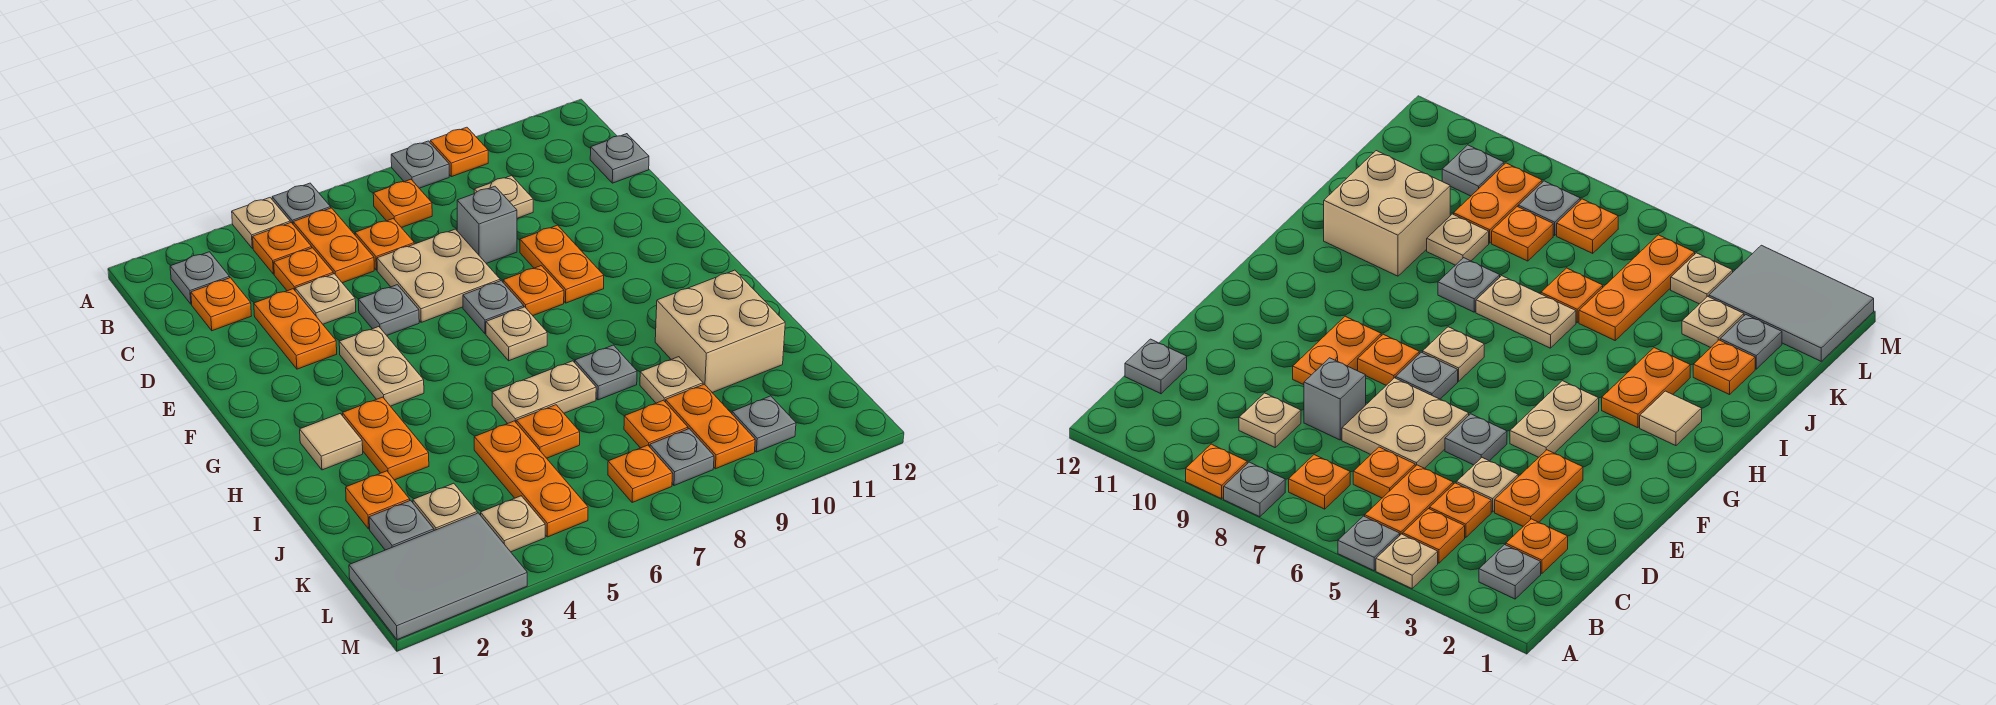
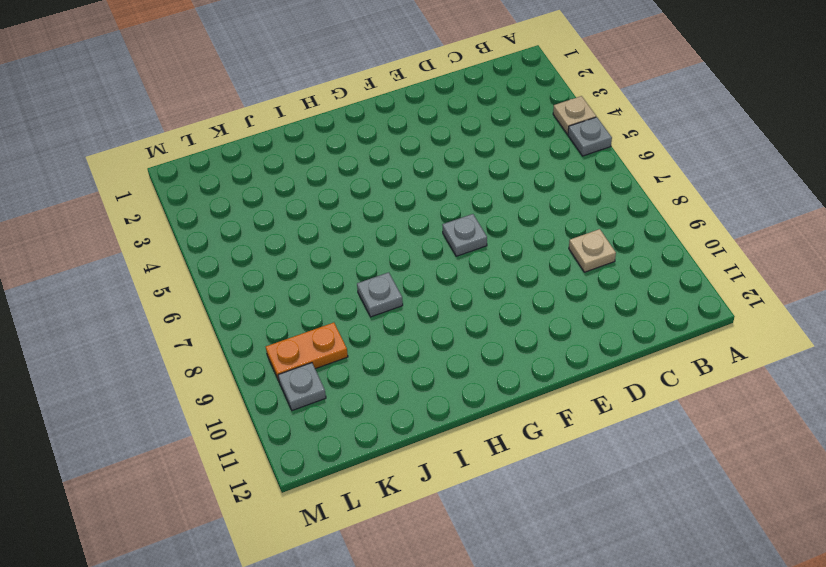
none -> grey plate A8 level 1
none -> orange plate A9 level 1
none -> grey plate B2 level 1
none -> orange plate B4 level 1

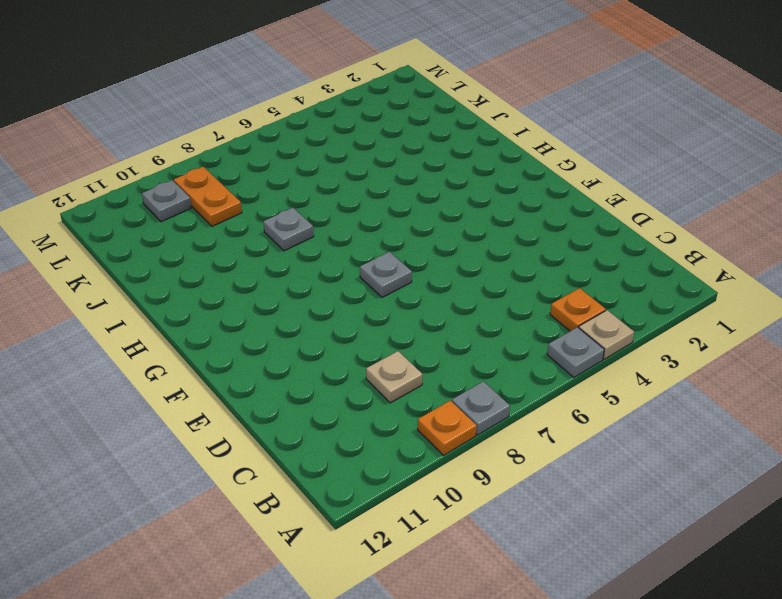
none -> grey plate B2 level 1
none -> orange plate B5:C5 level 1
none -> orange plate B7 level 1
none -> orange plate C2 level 1

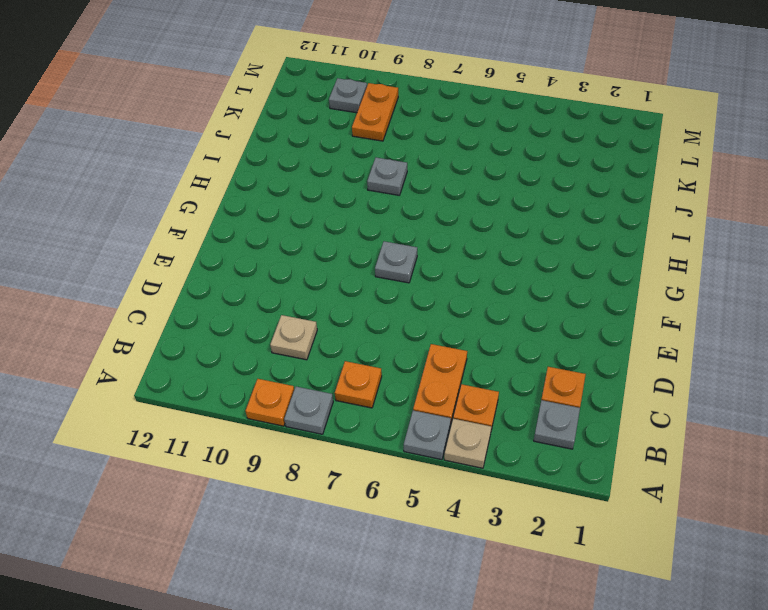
none -> orange plate C4 level 1
none -> orange plate C6 level 1
none -> grey plate C12 level 1
none -> orange plate D3:E3 level 1

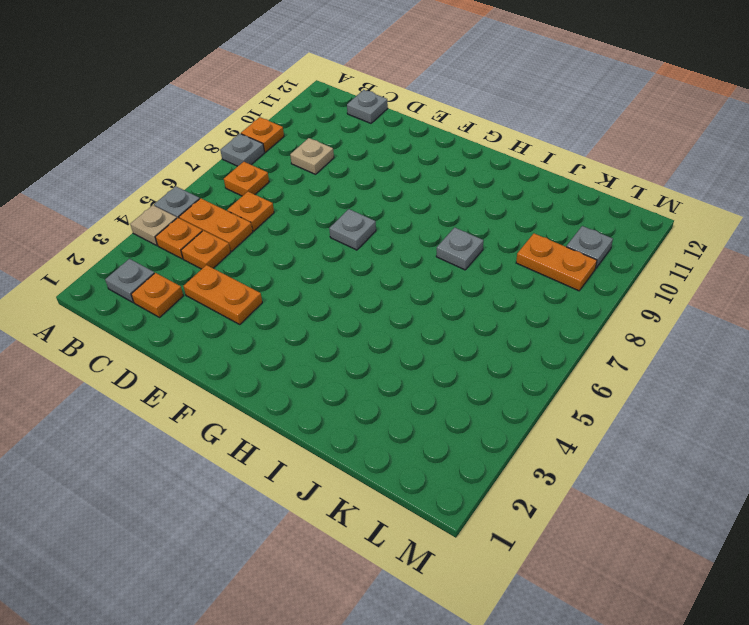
none -> tan plate D4 level 1
none -> tan plate D6:E7 level 1
none -> grey brick D8 level 1
none -> grey plate E5 level 1

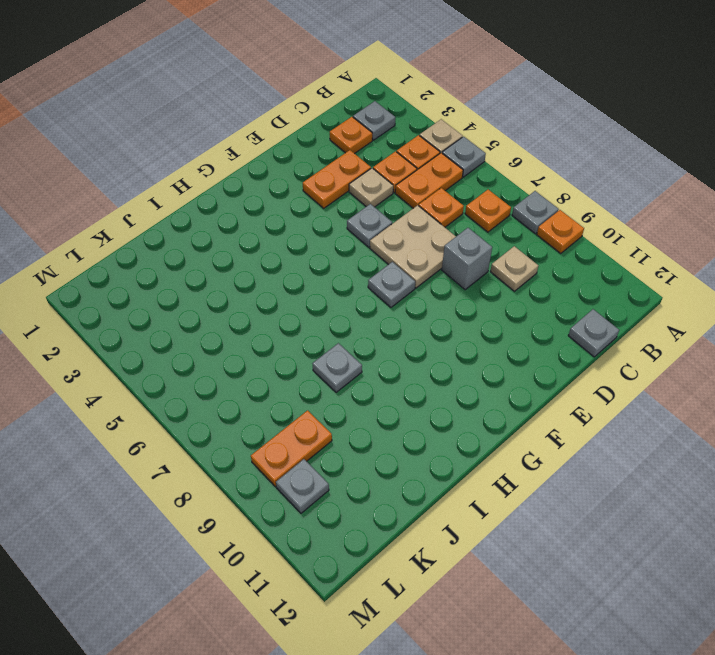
none -> orange plate E9:F9 level 1
none -> tan plate F4:G4 level 1
none -> orange plate F8 level 1
none -> tan plate G7 level 1

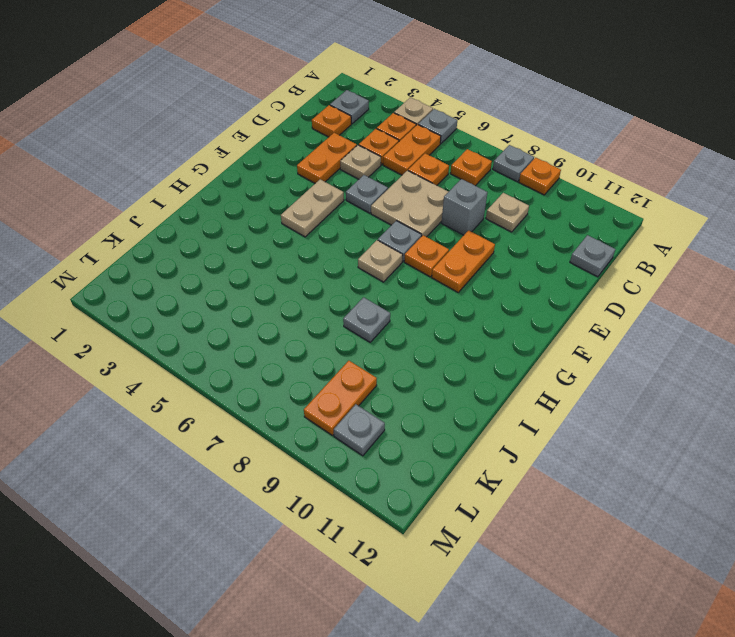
none -> tan tile H2 level 1
none -> orange plate H3:I3 level 1
none -> tan plate I6:I7 level 1
none -> tan brick I10:J11 level 1

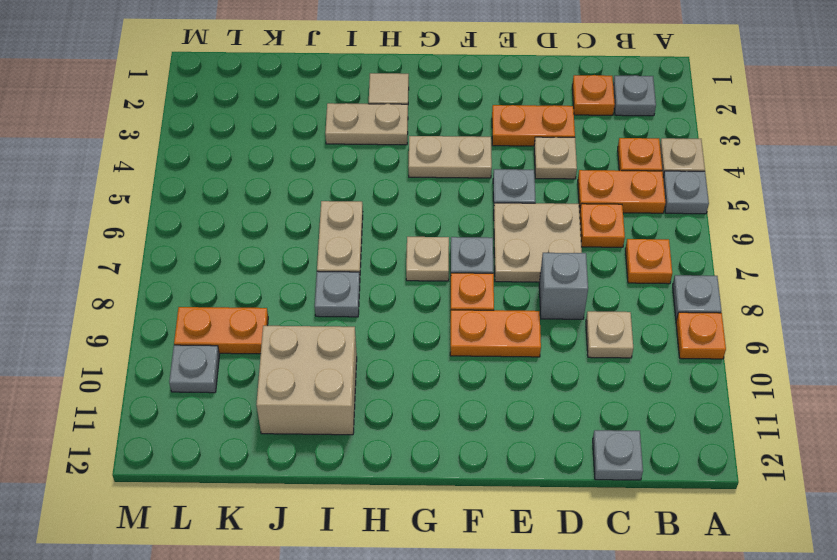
tan plate H3:I3 level 1 -> orange plate H3:I3 level 1
none -> orange plate C4 level 1
none -> orange plate J2 level 1
none -> orange plate J5:L5 level 1
none -> orange plate J6 level 1

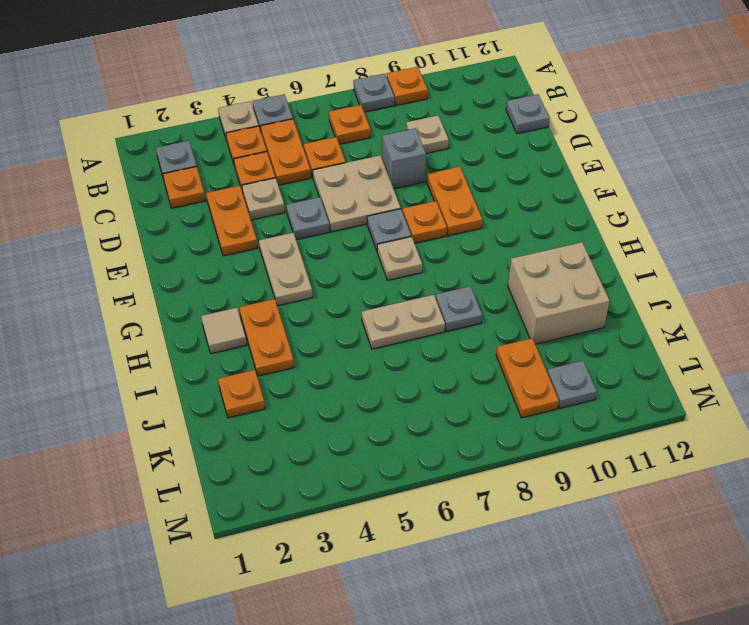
none -> orange plate J5:L5 level 1
none -> orange plate J6 level 1
none -> tan plate J9 level 1
none -> grey plate K2 level 1

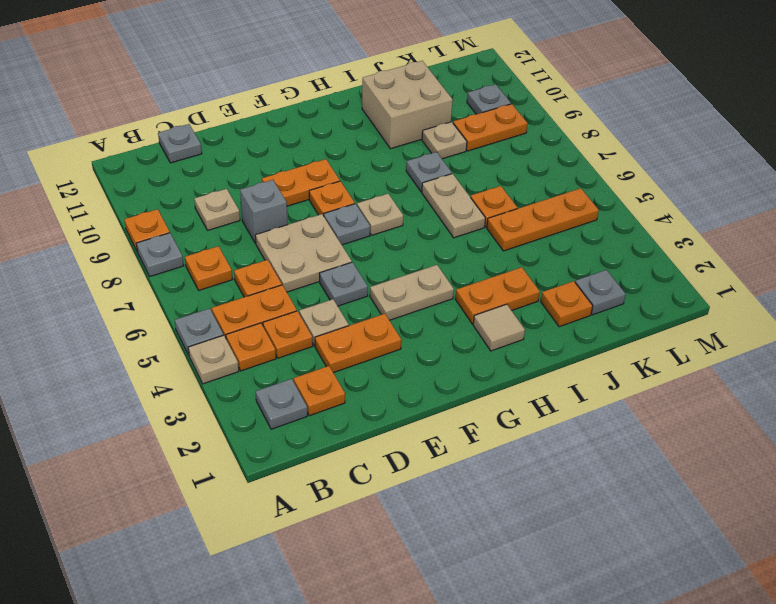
none -> tan plate K3 level 1
none -> orange plate K8 level 1
none -> grey tile L1:M3 level 1
none -> tan plate L4 level 1

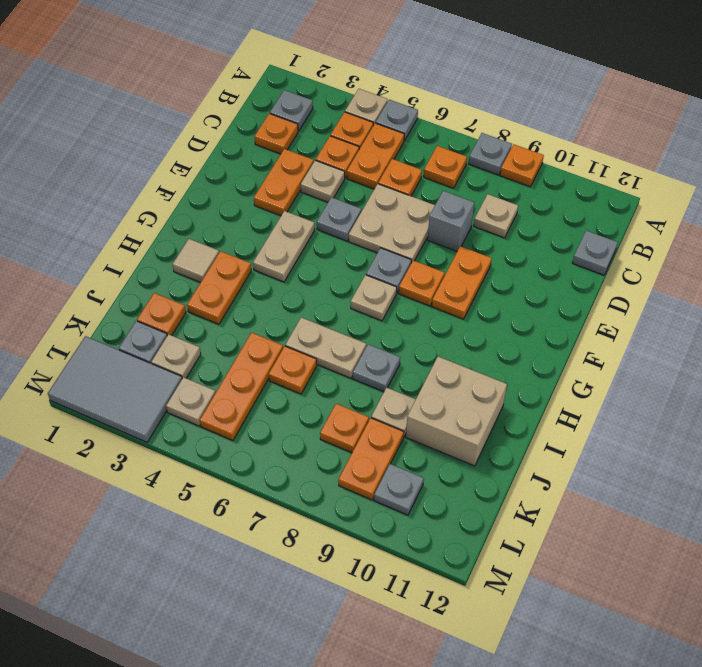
none -> orange plate L7 level 1
none -> grey plate L8 level 1

